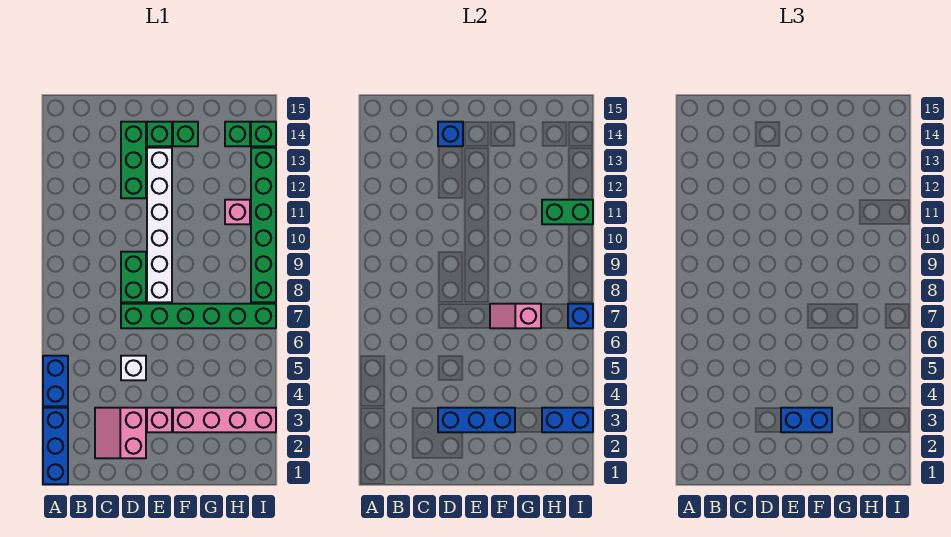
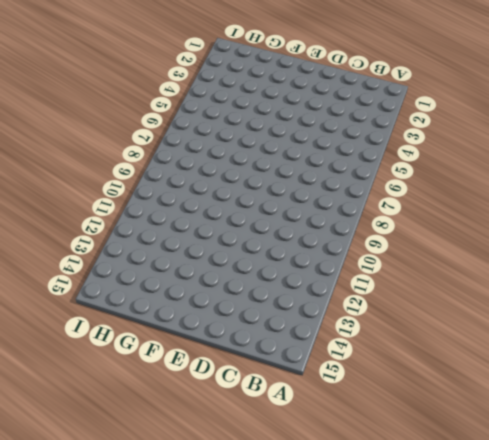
none -> blue brick A1:A3 level 1
none -> blue brick A4:A5 level 1
none -> pink slope C2:D3 level 1 top D

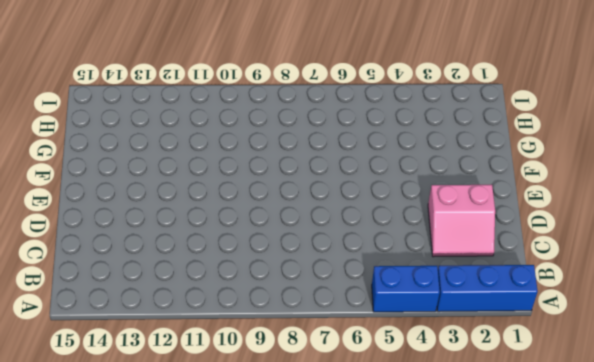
none -> white brick D5 level 1
none -> green brick D7:I7 level 1
none -> green brick D8:D9 level 1

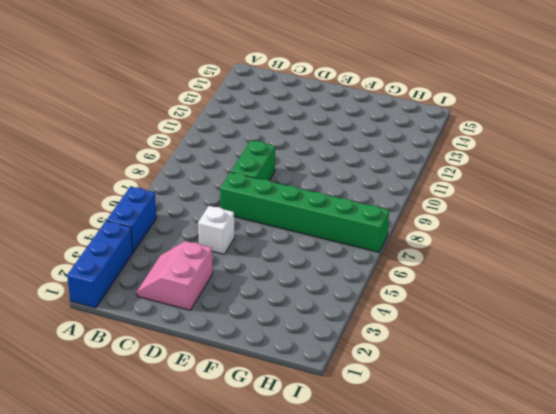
none -> green brick D12:D14 level 1
none -> pink brick E3 level 1
none -> white brick E8:E13 level 1

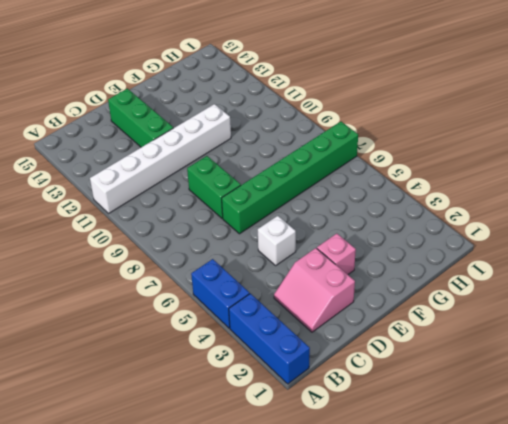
white brick A11:F11 level 1 -> white brick E8:E13 level 1
none -> green brick E14 level 1
none -> pink brick F3:I3 level 1
none -> green brick F14 level 1

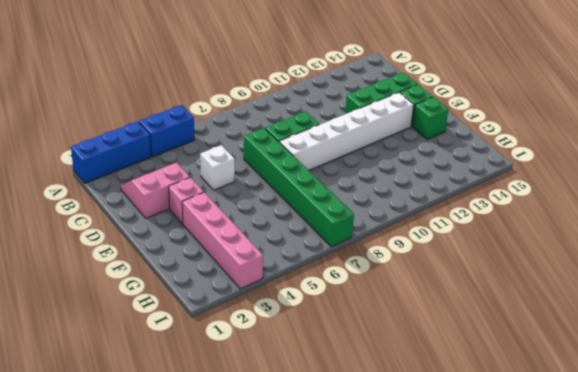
none -> pink brick H11 level 1
none -> green brick H14 level 1
none -> green brick I8:I13 level 1

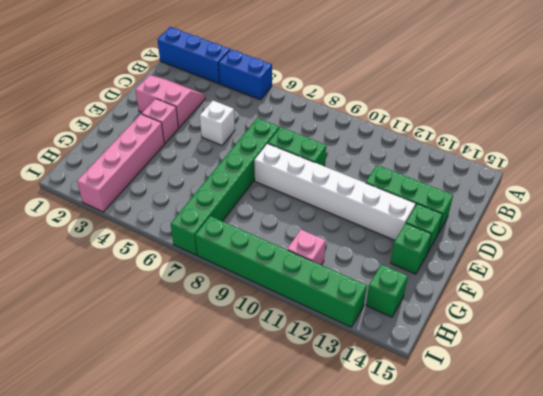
none -> green brick I14 level 1
none -> blue brick D3:F3 level 2
none -> blue brick D14 level 2

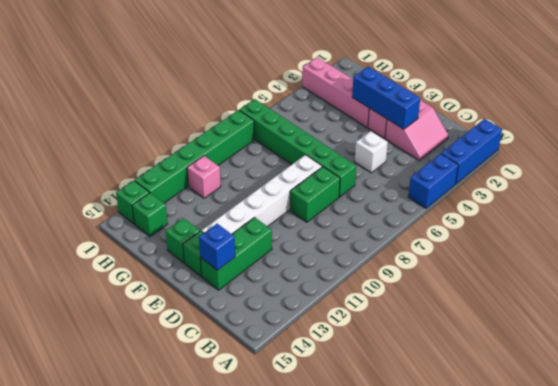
none -> pink slope F7:G7 level 2 top G
none -> blue brick H3:I3 level 2
none -> green brick H11:I11 level 2

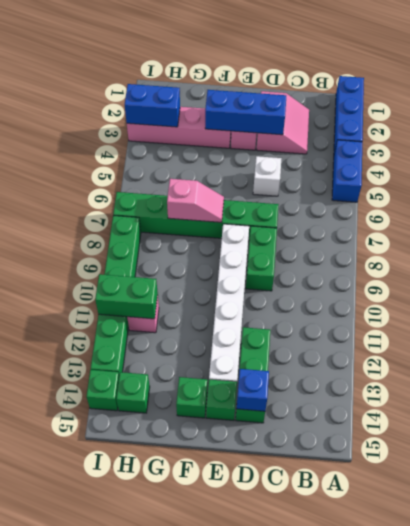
none -> blue brick I7 level 2
none -> blue brick E3:F3 level 3

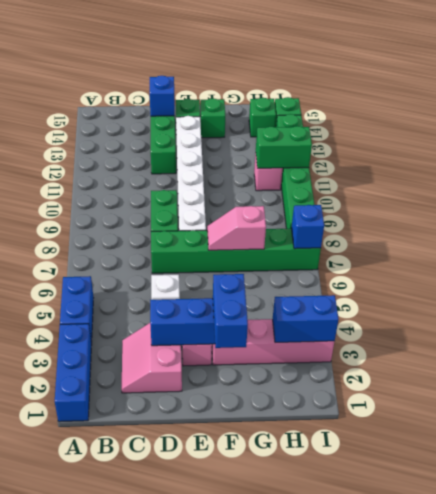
blue brick F2:F3 level 3 -> blue brick E3:F3 level 3

